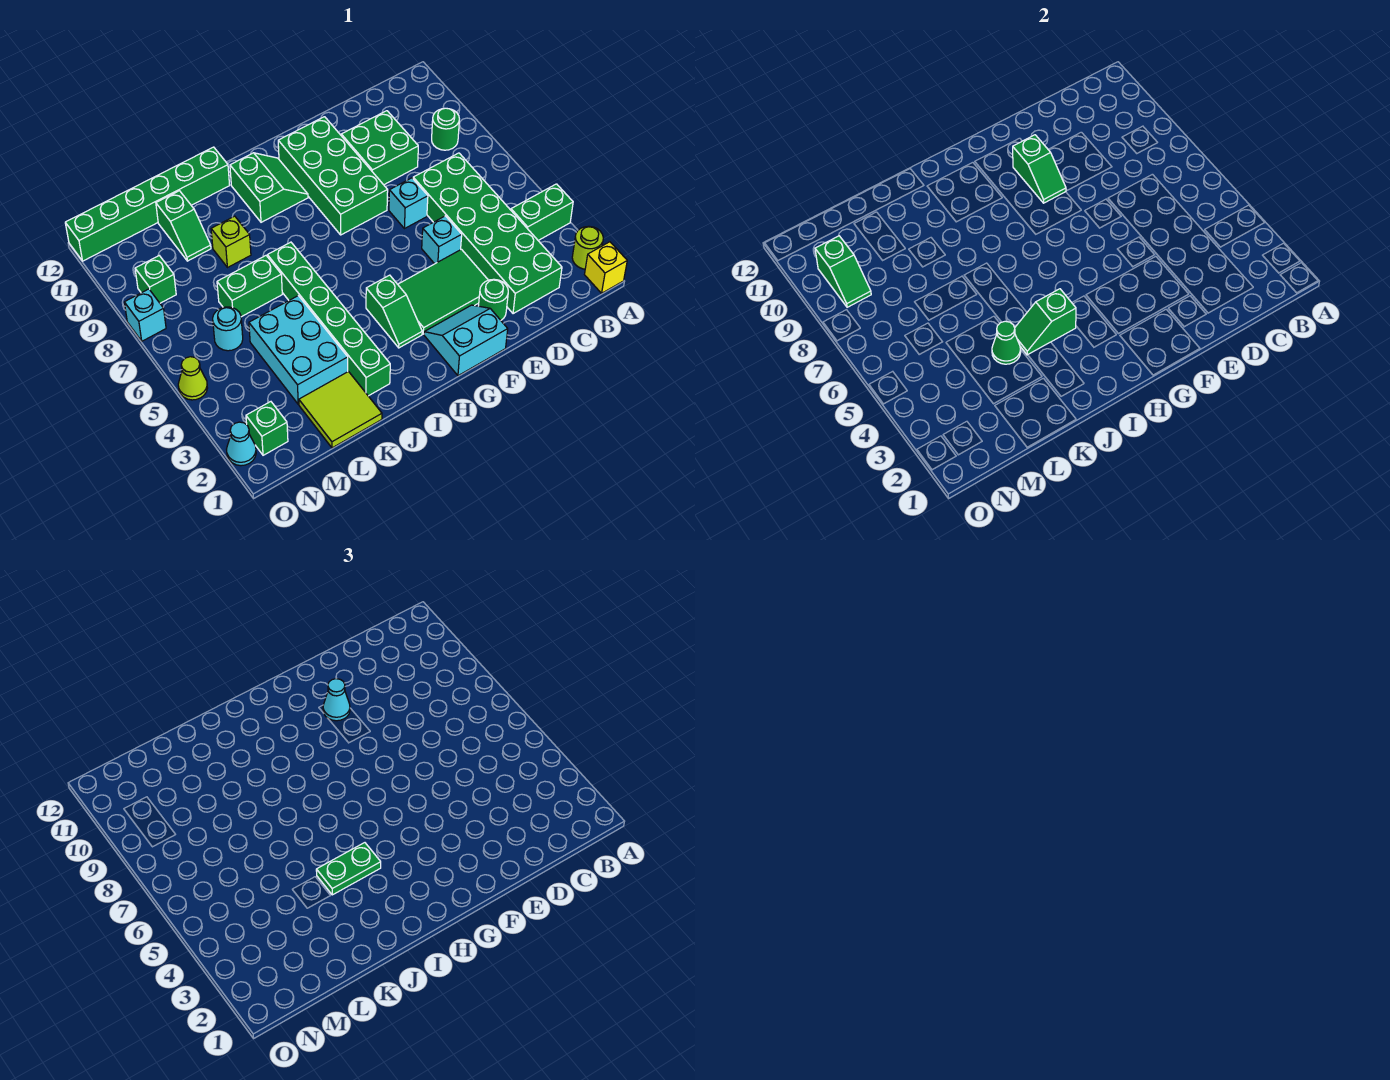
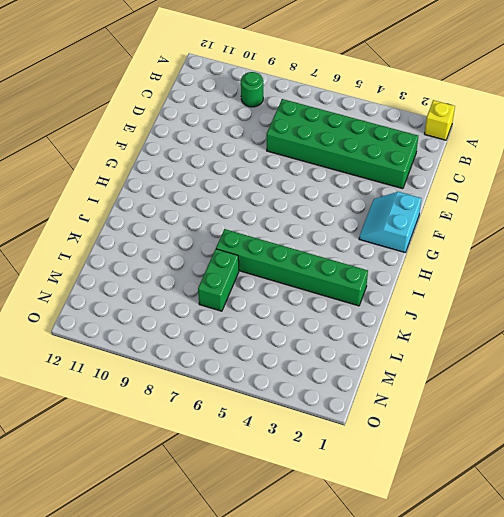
none -> lime round brick A2 level 1
none -> green brick A4:B4 level 1
none -> green brick D9:E10 level 1
none -> green round brick E2 level 1

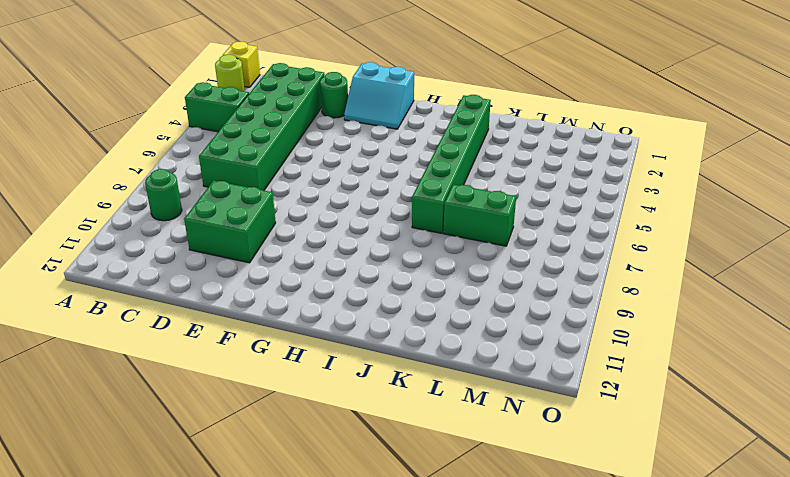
none -> green tile E3:G4 level 1
none -> cyan brick E5 level 1
none -> cyan brick E7 level 1
none -> green brick F8:G11 level 1

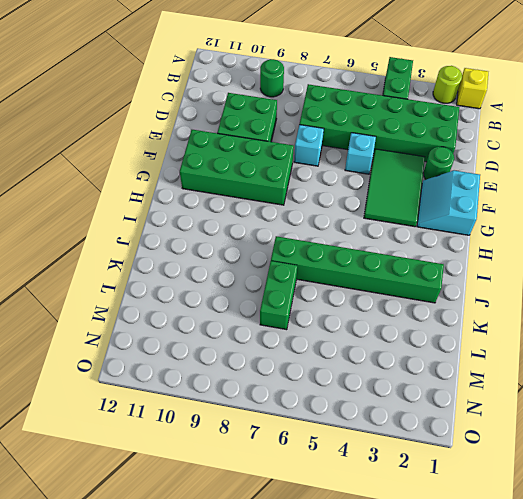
none -> green slope H3:H4 level 1 top 4
none -> green slope H10:I11 level 1 top I
none -> green brick J12:O12 level 1
none -> lime tile K1:L2 level 1

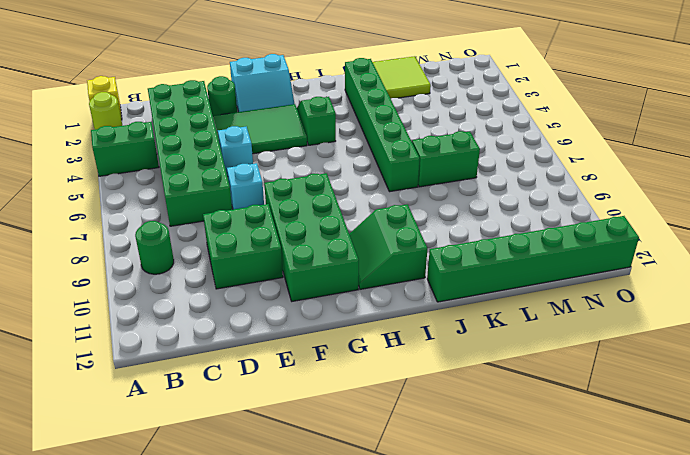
none -> cyan brick K3:L5 level 1
none -> lime brick K9 level 1
none -> green slope L10:L11 level 1 top 11
none -> cyan round brick M6 level 1

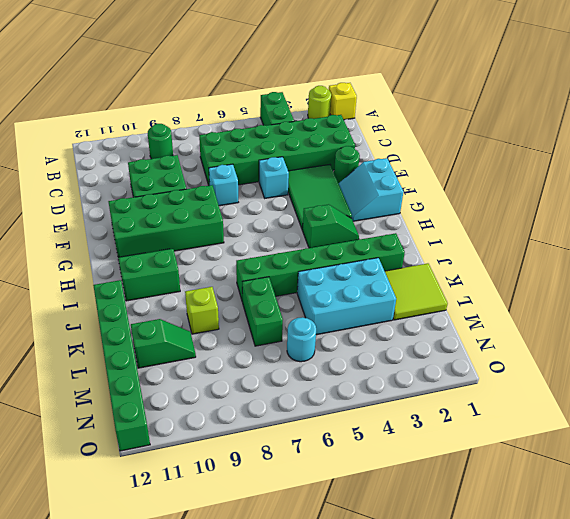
none -> green brick N2 level 1
none -> green brick N9 level 1
none -> cyan cone O2 level 1
none -> lime cone O5 level 1

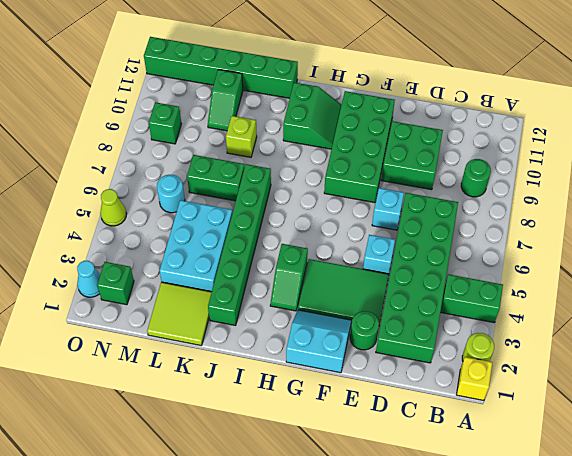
none -> cyan brick O8 level 1
none -> green slope F9:F10 level 2 top 10
none -> green slope I4:J4 level 2 top I
none -> green cone K4 level 2

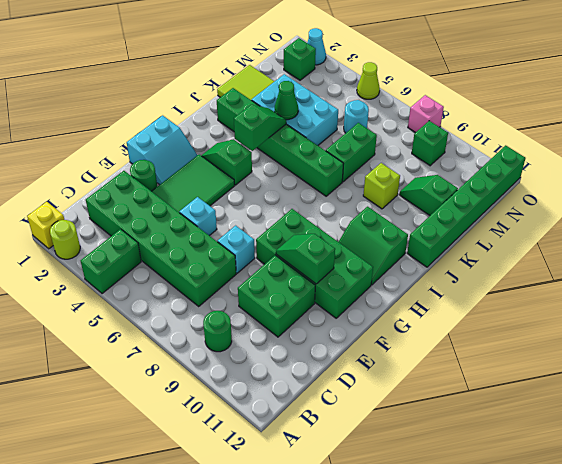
pink brick O8 level 1 -> cyan brick O8 level 1
none -> green slope N9:N10 level 2 top 10
none -> cyan cone F10 level 3
none -> green plate I4:J4 level 3

